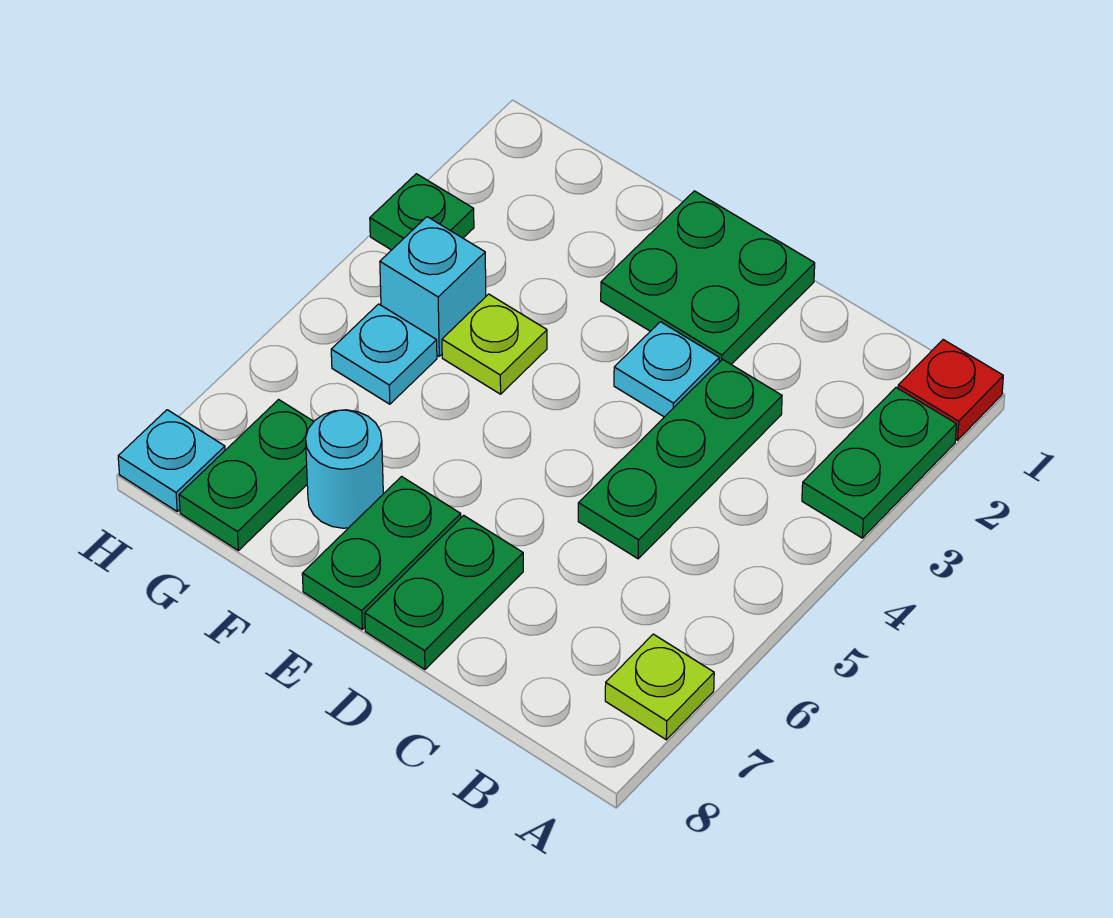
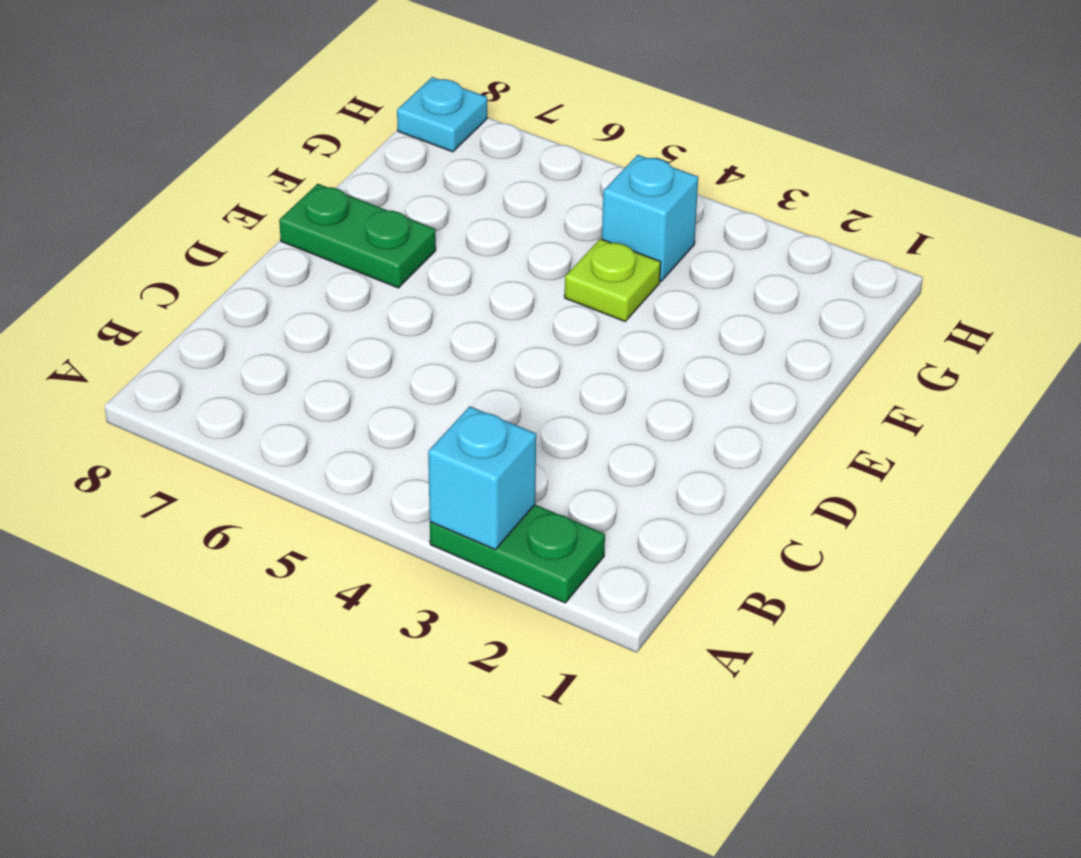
cyan brick A3 level 2 -> none
none -> red plate A1 level 1
none -> lime plate A7 level 1
none -> green plate C3:C5 level 1

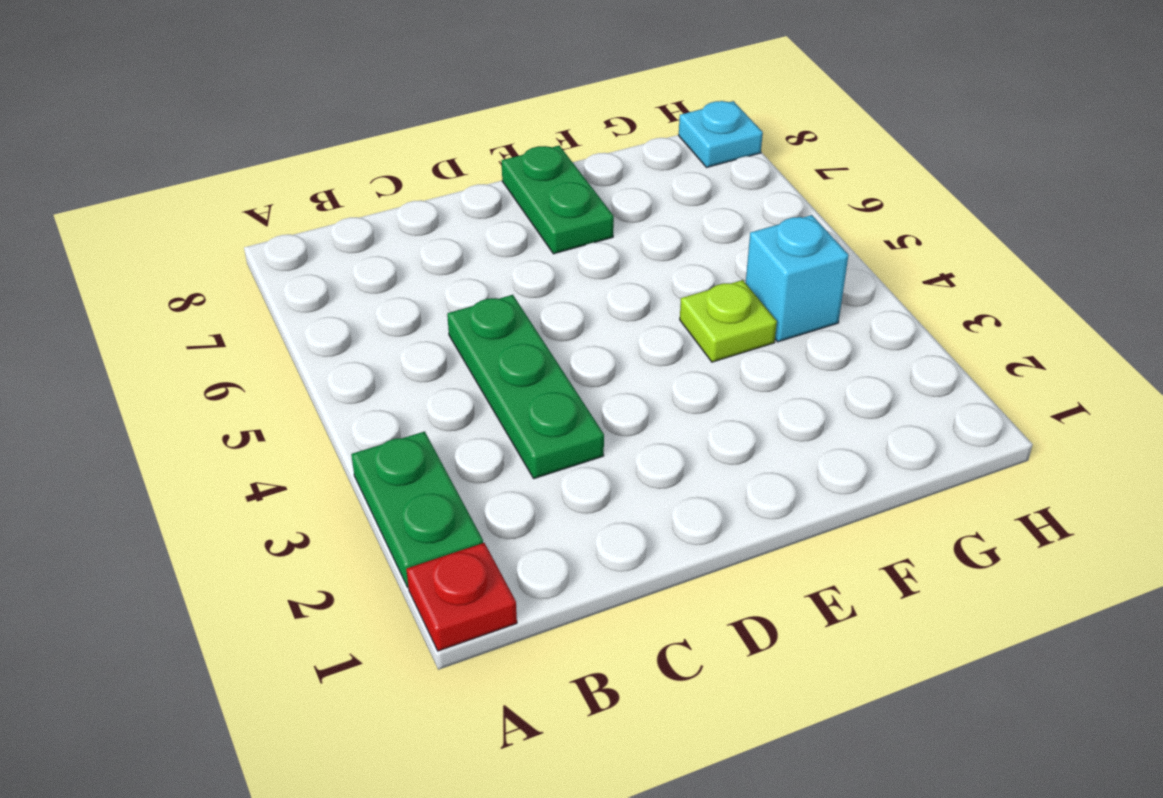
none -> lime plate A7 level 1
none -> green plate D1:E2 level 1
none -> cyan plate D3 level 1

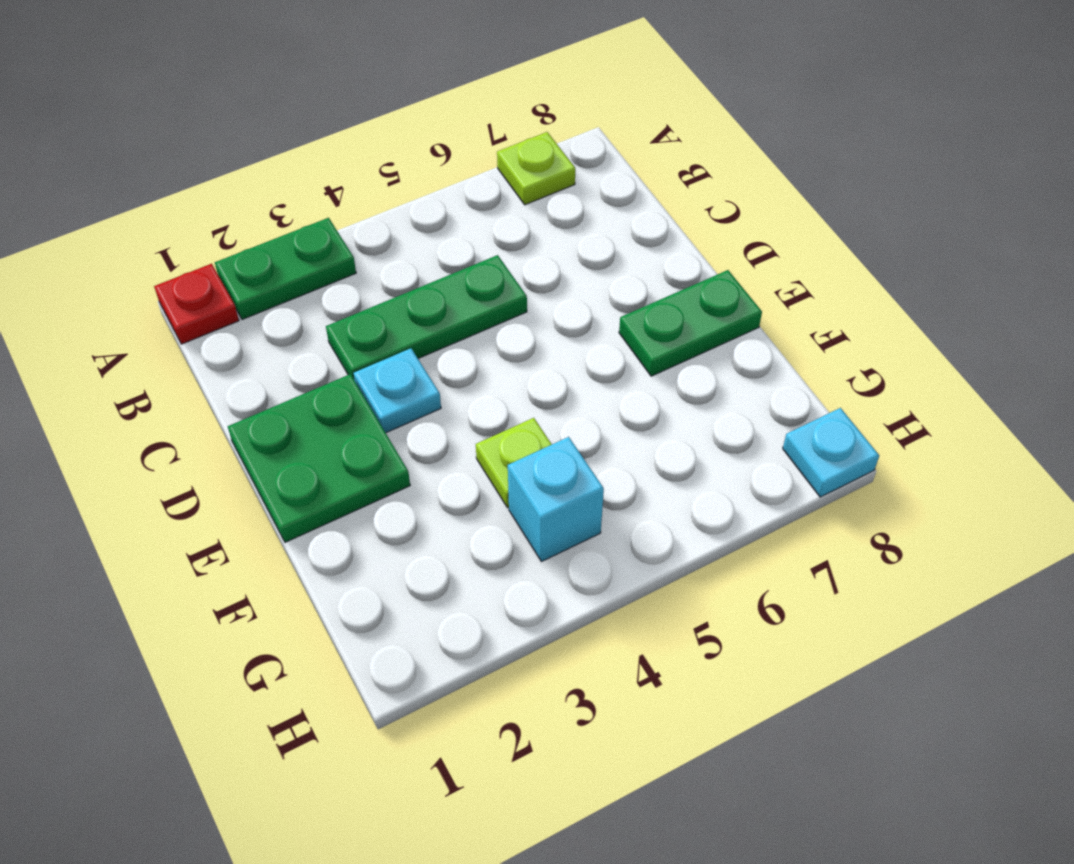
none -> green plate D7:D8 level 1
none -> cyan round brick F7 level 1
none -> cyan plate G5 level 1

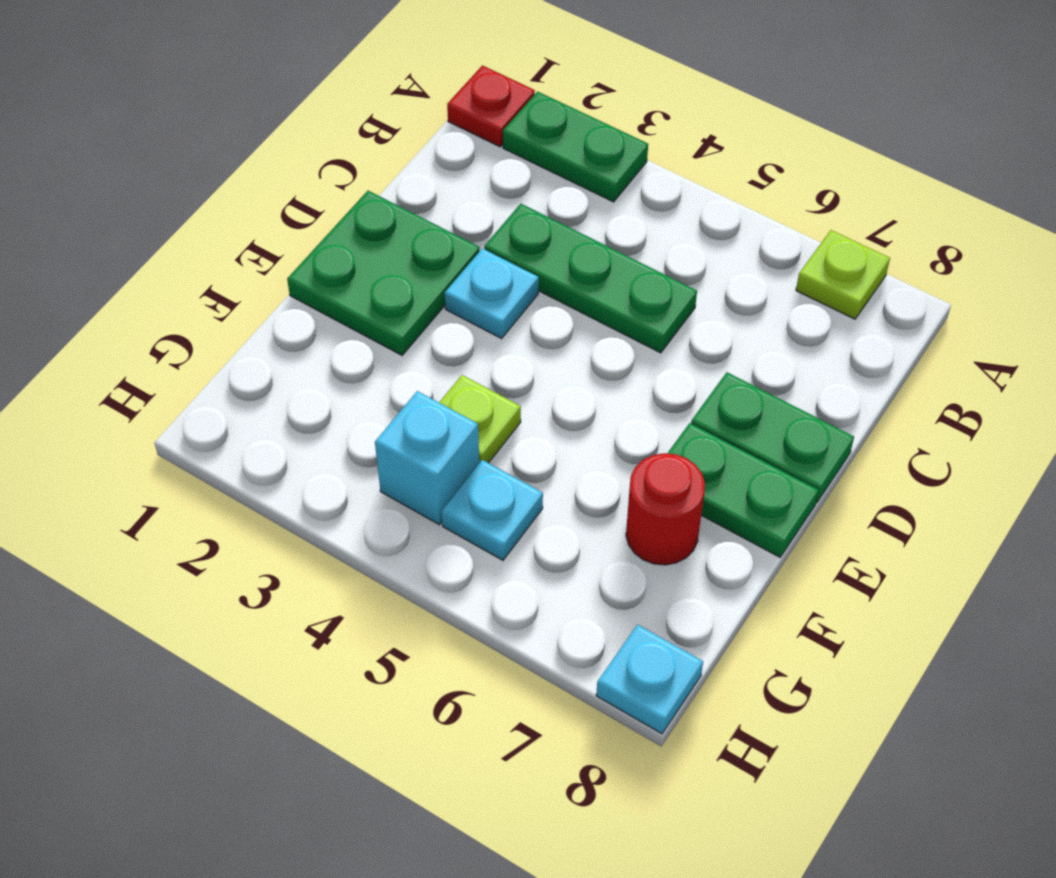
red round brick F7 level 1 -> cyan round brick F7 level 1
none -> green plate G7:G8 level 1
none -> green plate H3 level 1

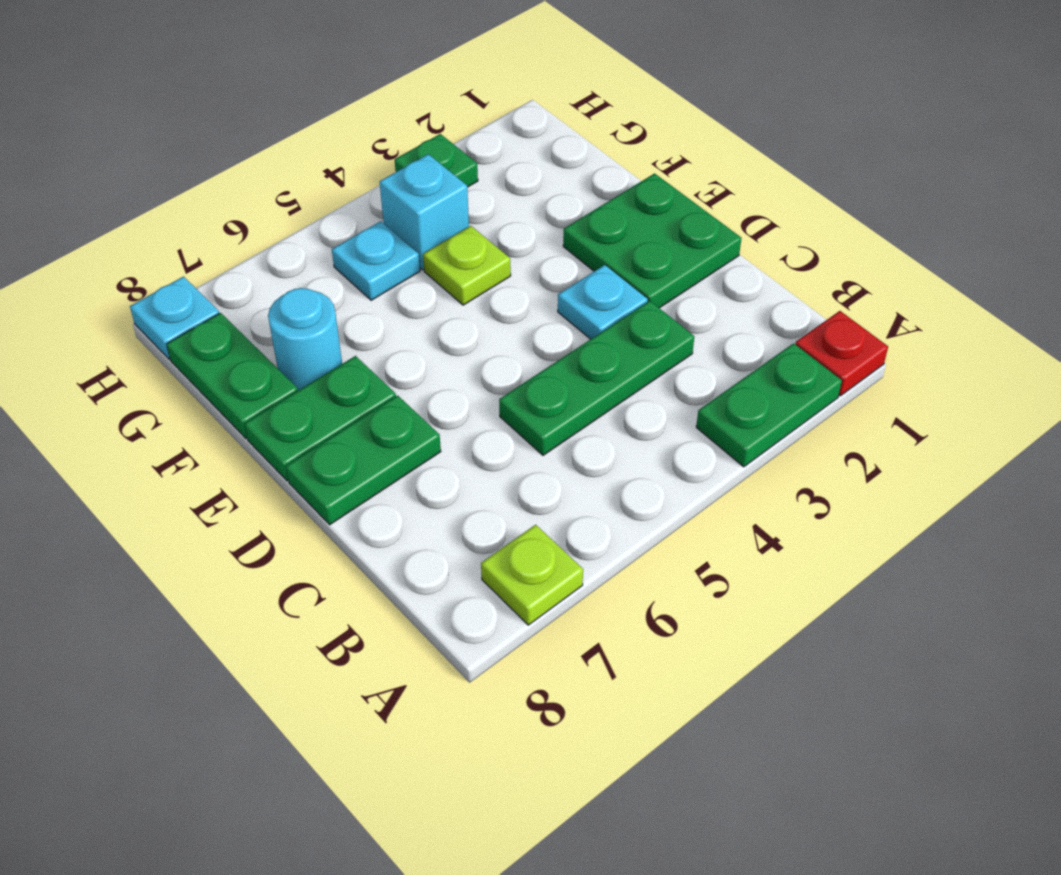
green plate F8:G8 level 1 -> green plate G7:G8 level 1

